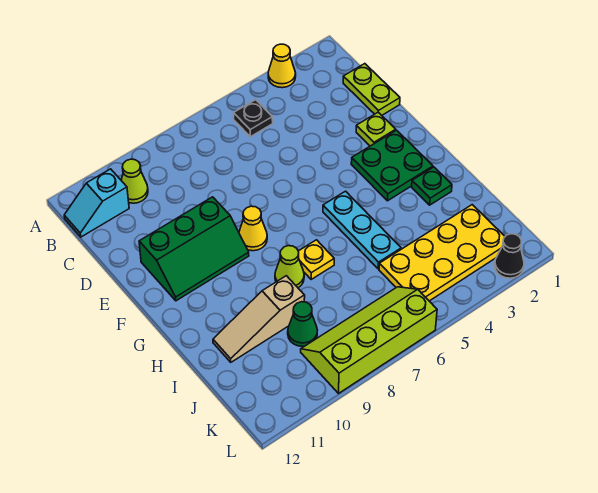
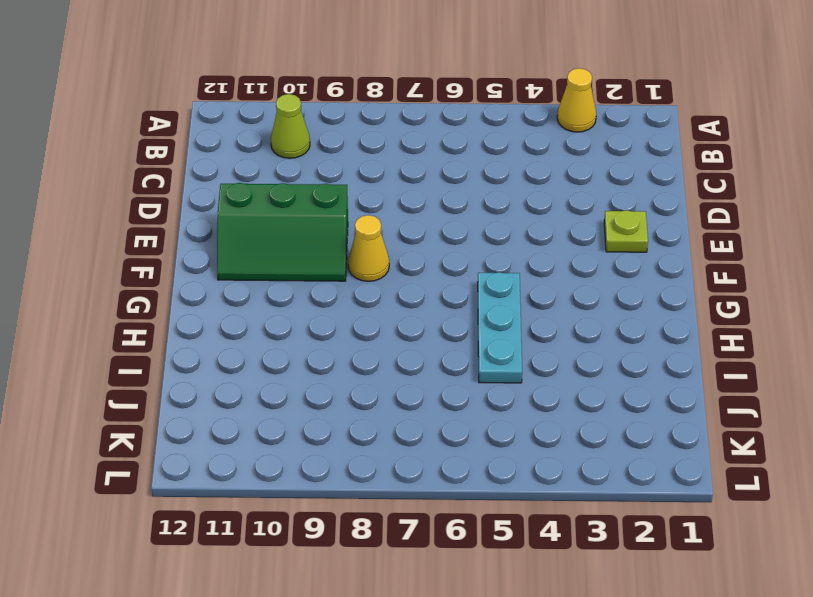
none -> black plate B5 level 1
none -> cyan slope B11:B12 level 1 top 11
none -> lime plate C1:D1 level 1

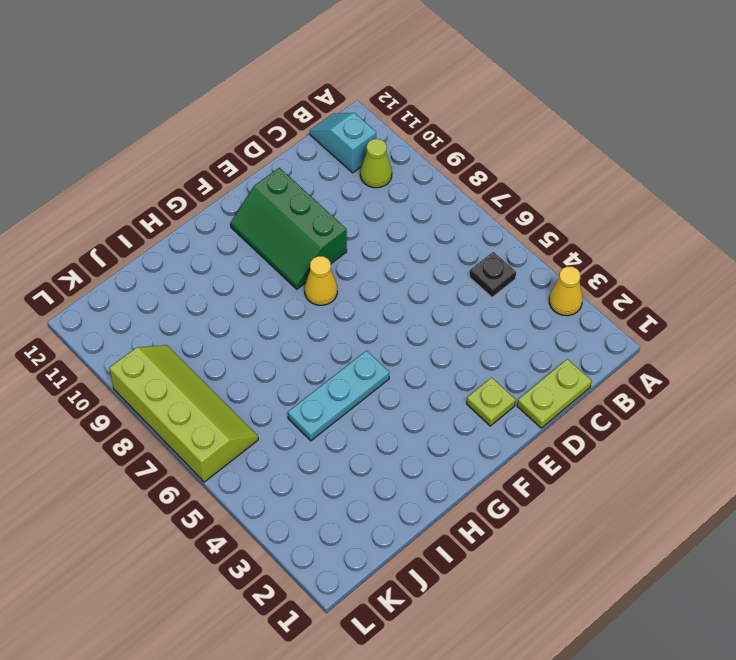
none -> green plate F2:G3 level 1
none -> green plate H2 level 1
none -> yellow plate H7 level 1

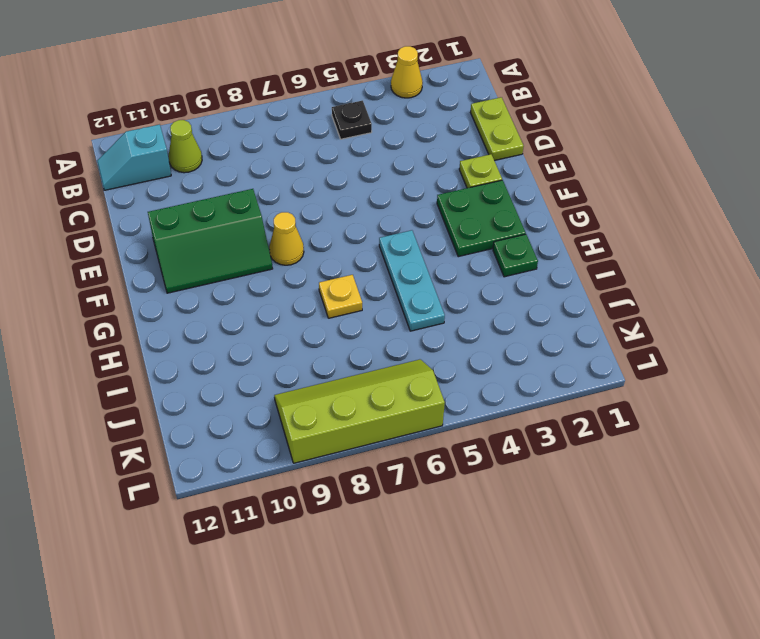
none -> lime cone H8 level 1
none -> tan slope I9:I11 level 1 top 9
none -> yellow plate J2:K5 level 1

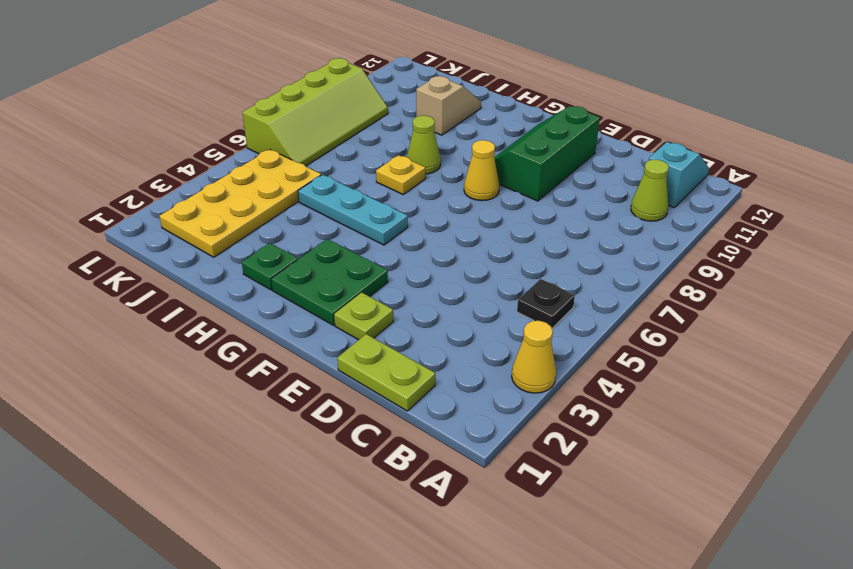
tan slope I10:I11 level 1 top 10 -> tan slope I9:I11 level 1 top 9
none -> green cone J9 level 1
none -> black cone L2 level 1

